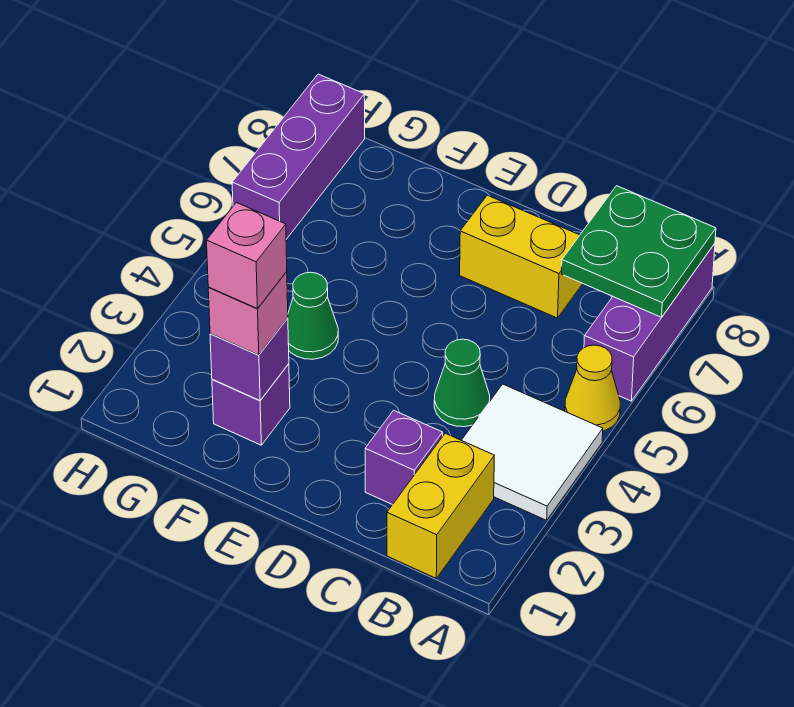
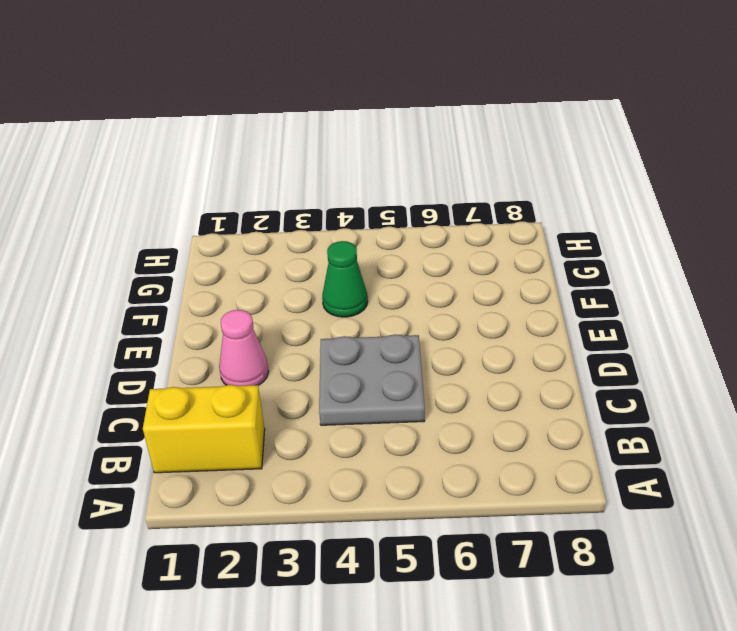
grey plate C4:D5 level 1 -> green cone C4 level 1
pink cone D2 level 1 -> none
none -> white tile A3:B4 level 1
none -> yellow cone A5 level 1
none -> purple brick A6:A8 level 1

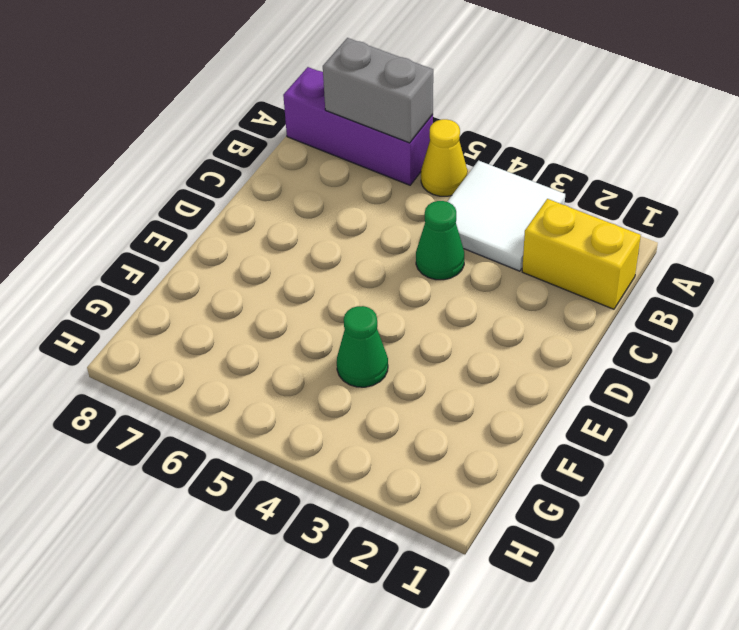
grey brick A6:A7 level 2 -> green plate A7:B8 level 2
none -> purple brick C2 level 1
none -> yellow brick C7:D7 level 1
none -> purple brick F2 level 1

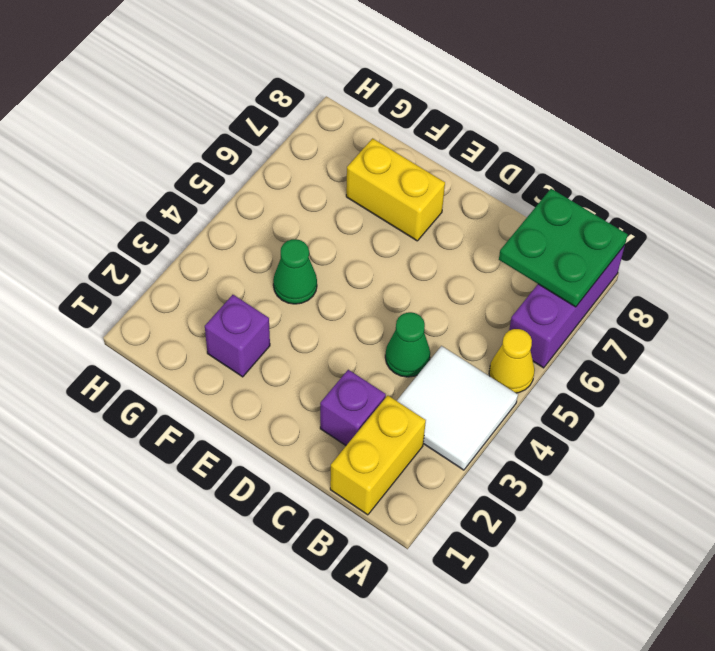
yellow brick E7:F7 level 1 -> yellow brick C7:D7 level 1
none -> purple brick H6:H8 level 1
none -> purple brick F2 level 2
none -> pink brick F2 level 3

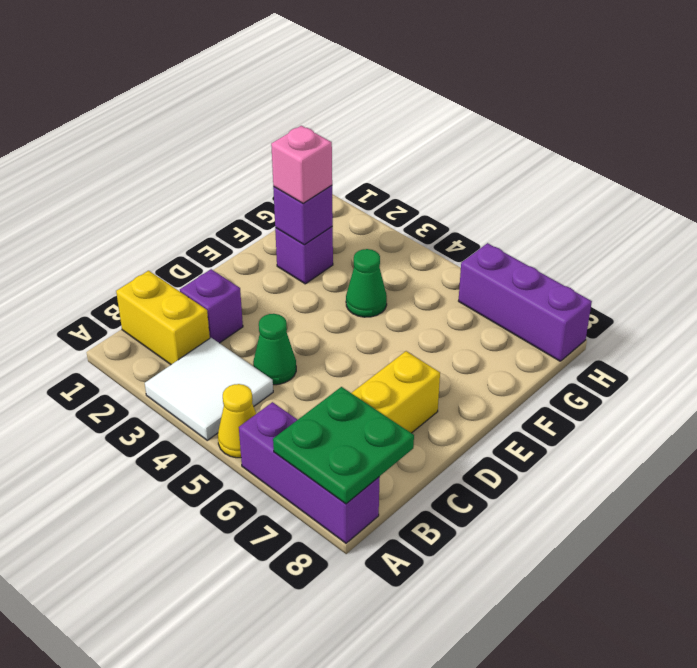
none -> pink brick F2 level 4

